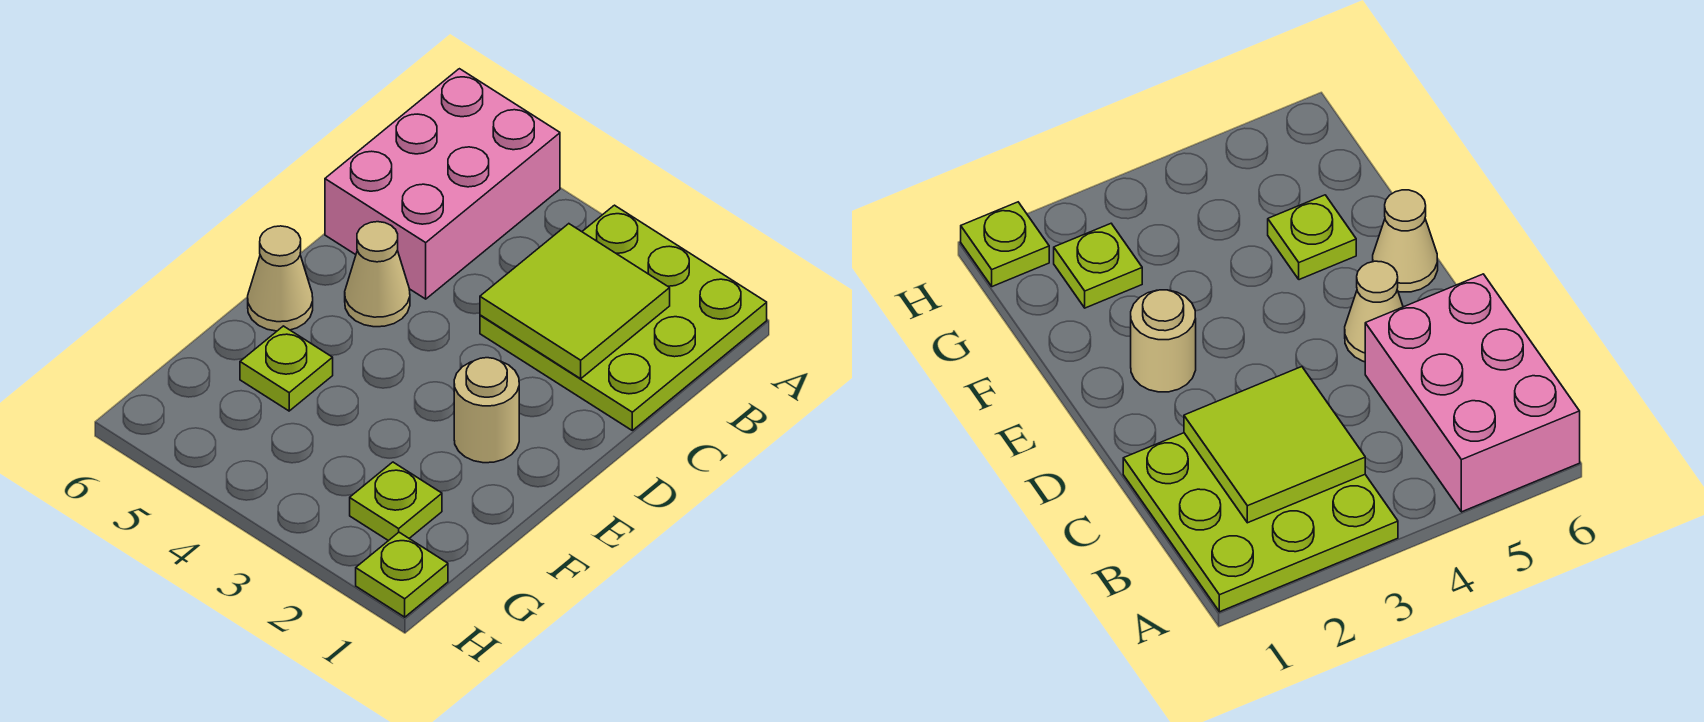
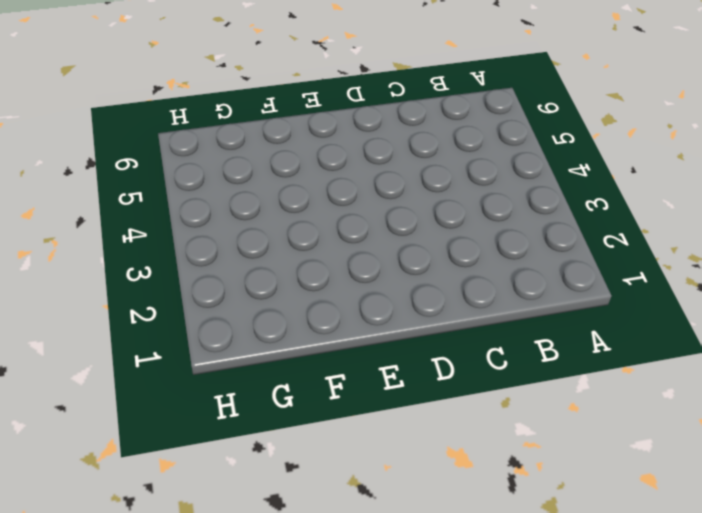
none -> lime plate A1:C3 level 1
none -> pink brick A5:C6 level 1

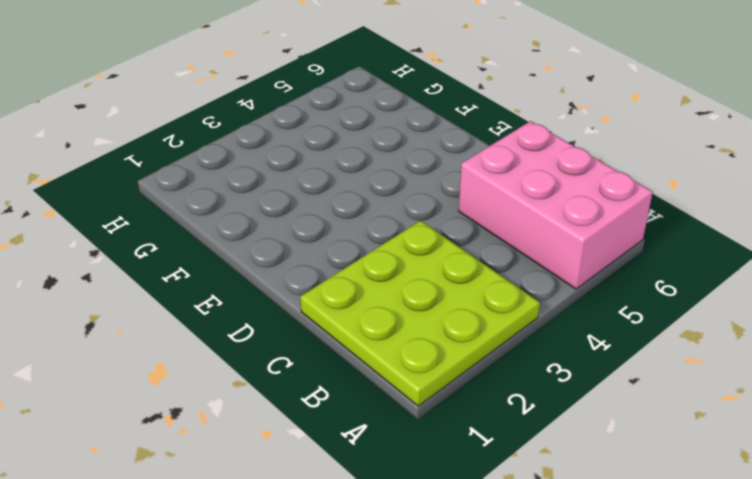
none -> tan cone D5 level 1
none -> tan round brick E2 level 1

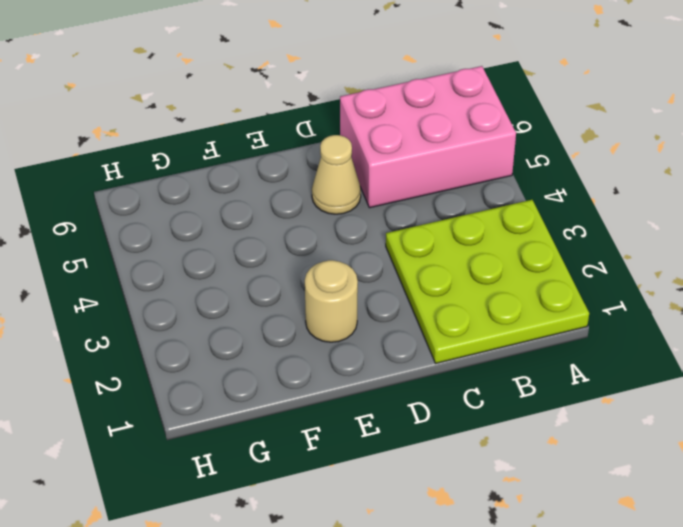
none -> tan cone E6 level 1
none -> lime plate F5 level 1

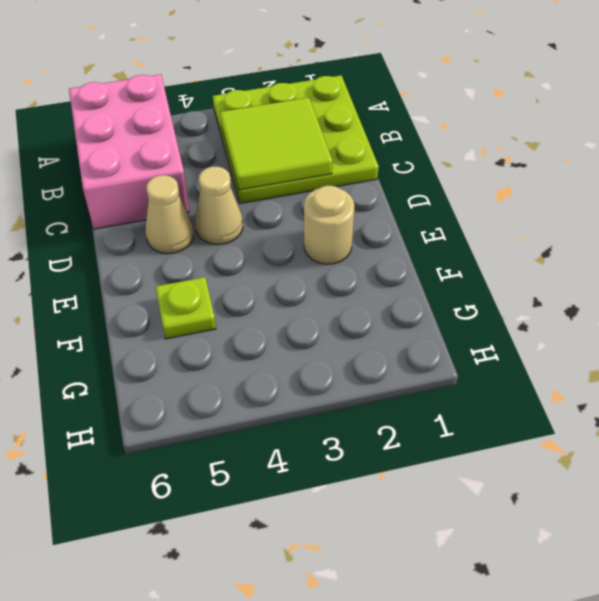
tan cone D4 level 1 -> tan cone E6 level 1
none -> lime plate G2 level 1
none -> lime plate H1 level 1

